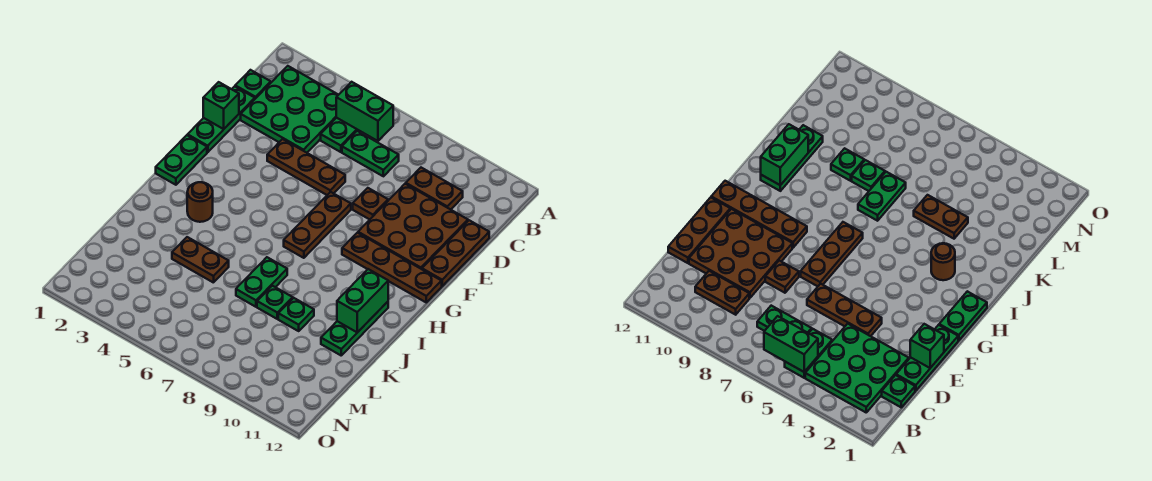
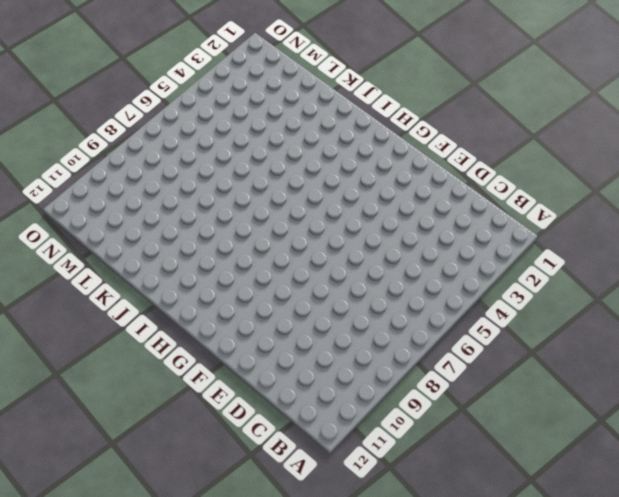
none -> green plate B2:D4 level 1
none -> green plate B5:C5 level 1
none -> green plate C1 level 1

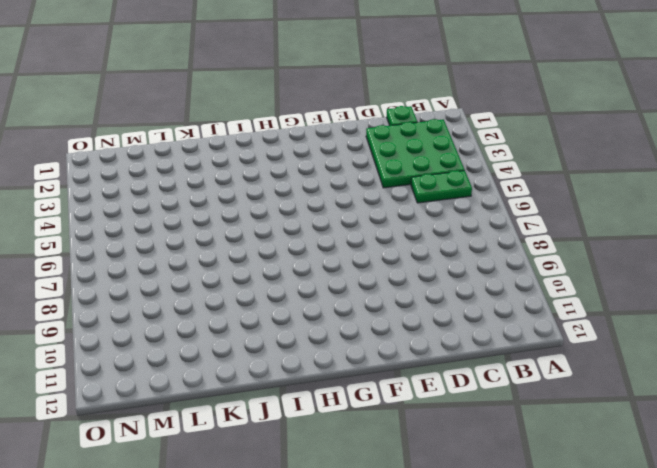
none -> green plate C6:C7 level 1
none -> brown plate C9:C10 level 1
none -> green plate D1:F1 level 1

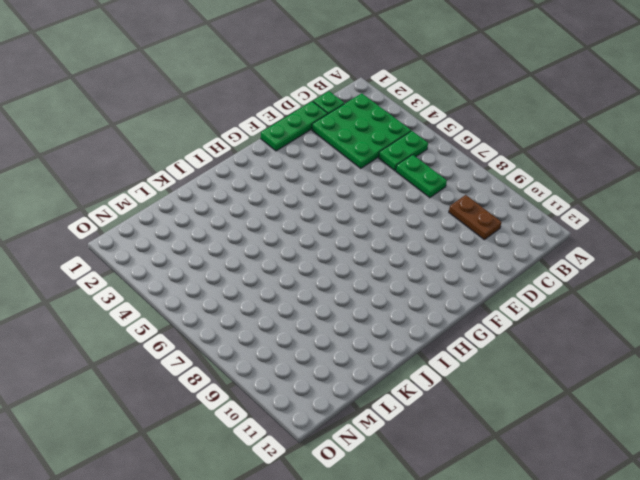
none -> brown plate D9:F11 level 1
none -> brown plate D12:F12 level 1
none -> brown plate E4:E6 level 1

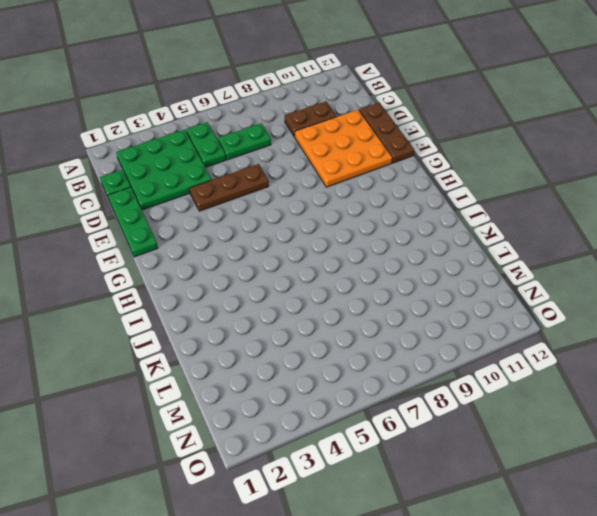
orange plate D9:F11 level 1 -> brown plate D9:F11 level 1
none -> brown plate E8 level 1
none -> brown plate F7:H7 level 1
none -> green plate G1:H1 level 1

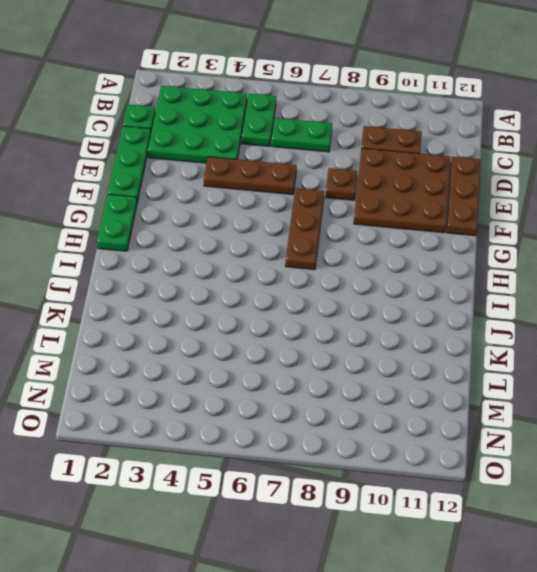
none -> brown plate G9:G12 level 1
none -> brown round brick I3 level 1
none -> green plate I11:K11 level 1

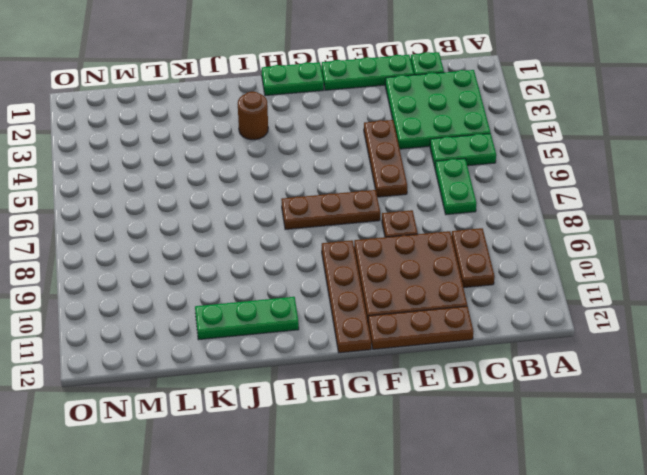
none -> green plate J7:K7 level 1
none -> brown plate K4:K5 level 1
none -> green plate K8 level 1

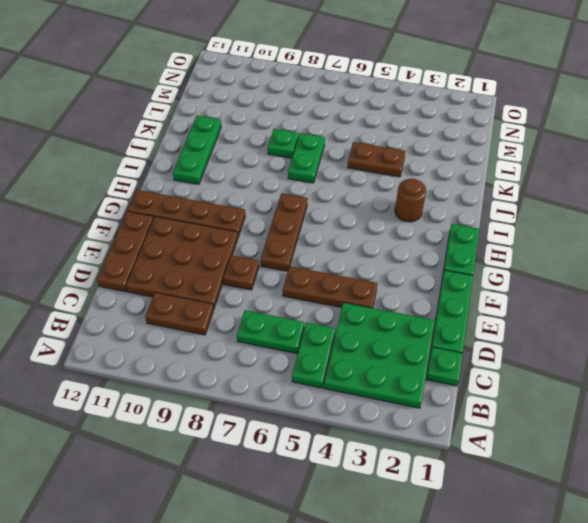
none -> green plate K9 level 1
none -> green brick B5:B6 level 2
none -> green brick E1 level 2

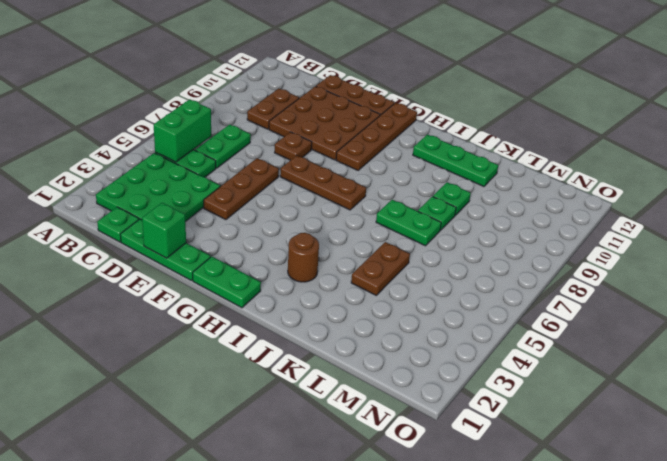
none -> green brick I11:J11 level 2

